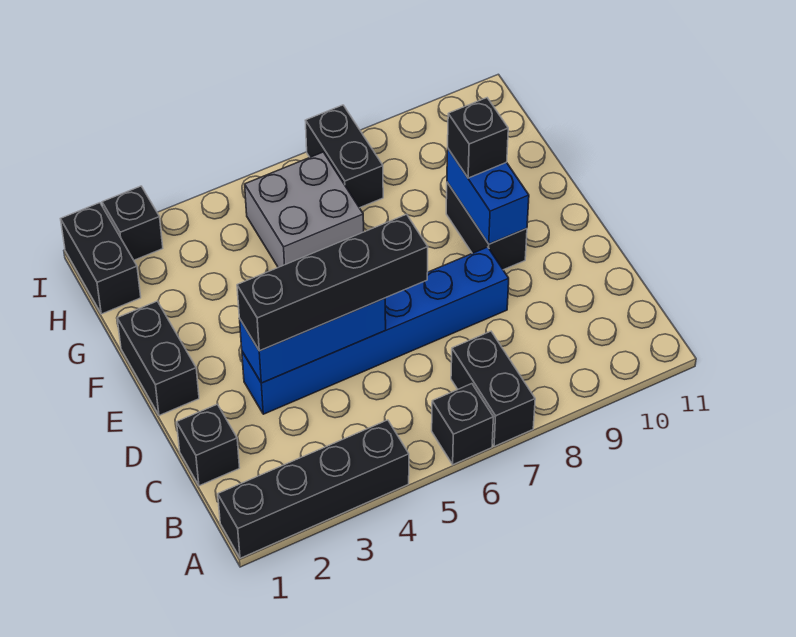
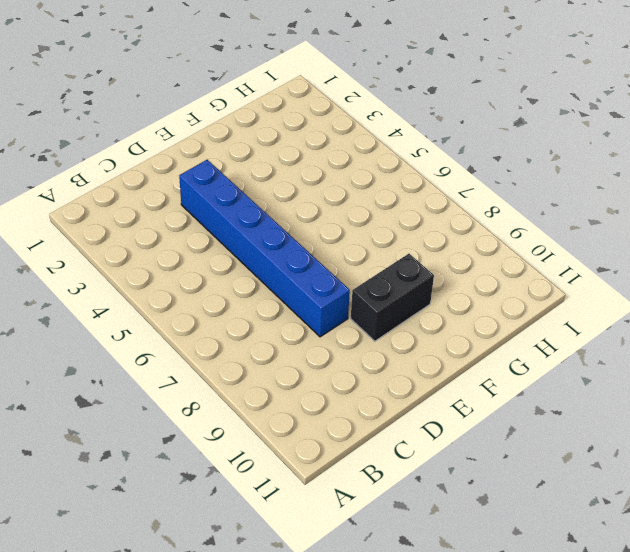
none -> black brick A1:A4 level 1
none -> black brick A6 level 1
none -> black brick A7:B7 level 1

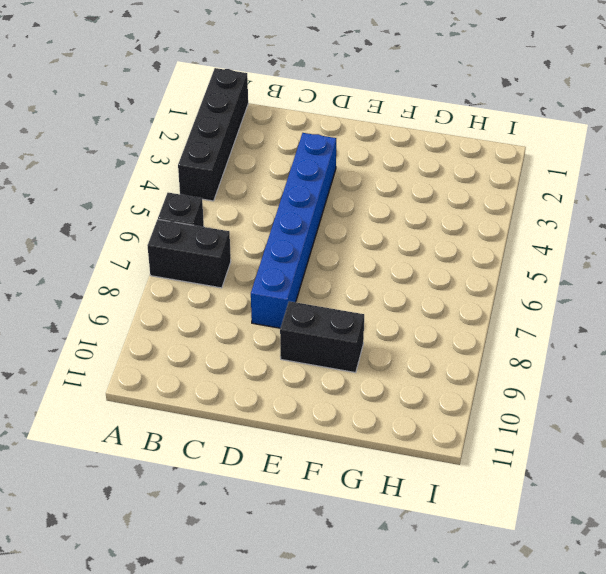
none -> black brick C1 level 1
none -> black brick E1:F1 level 1
none -> grey brick G5:H6 level 1

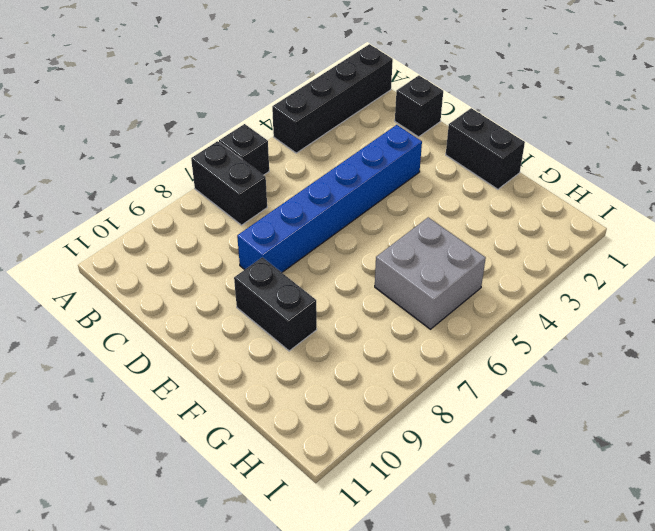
none -> black brick H1:I1 level 1
none -> black brick H7:I7 level 1
none -> black brick I2 level 1

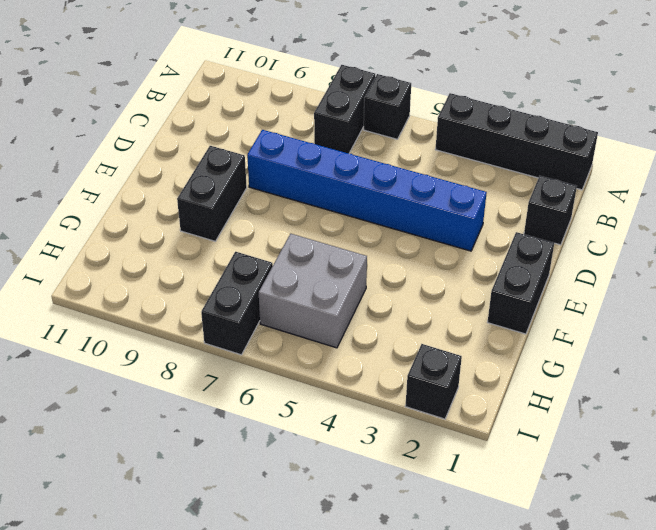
none -> black brick H1:I1 level 1
none -> blue brick D3:D5 level 2
none -> blue brick E9:F9 level 2

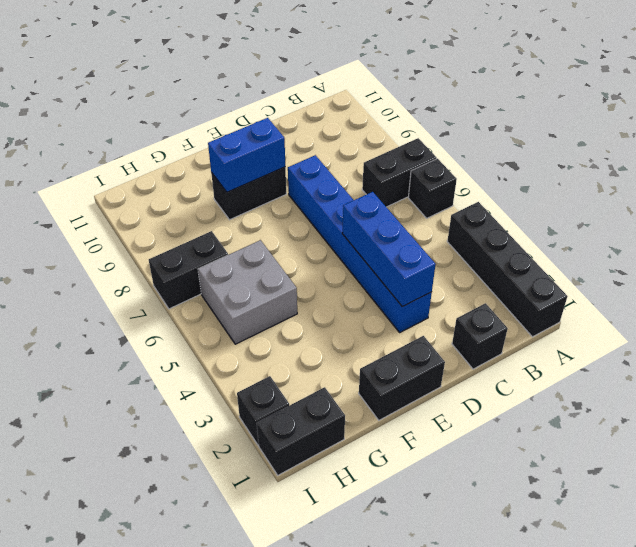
none -> black brick D3:D6 level 3
none -> black brick F9 level 3

